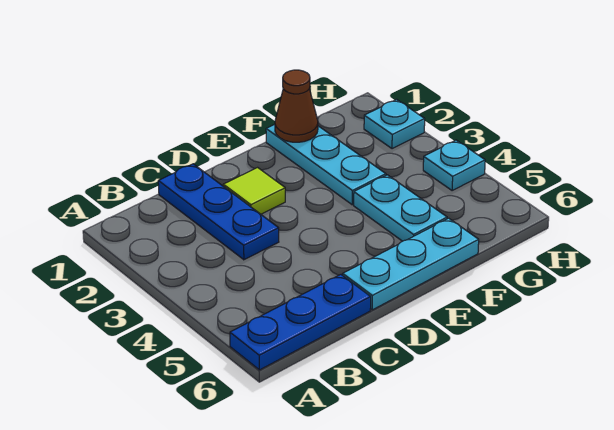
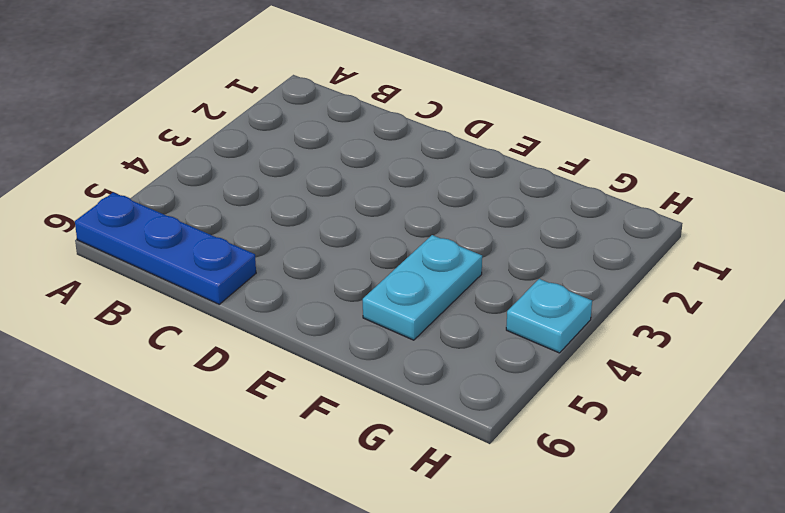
none -> blue plate C1:C3 level 1
none -> lime tile D2 level 1

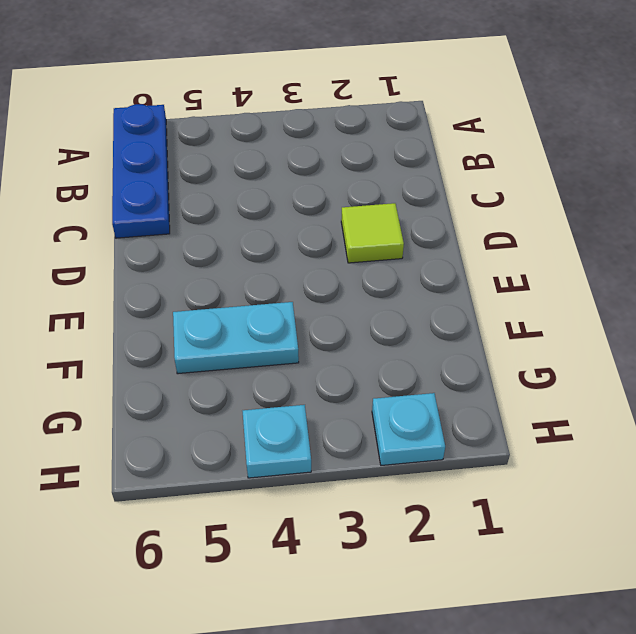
none -> blue plate C1:C3 level 1
none -> cyan plate D6:F6 level 1

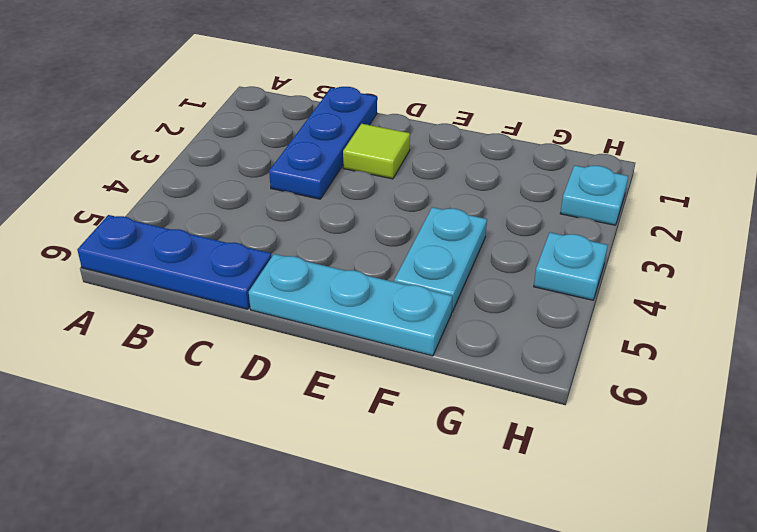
none -> cyan plate F1:F3 level 1
none -> brown cone F1 level 2

